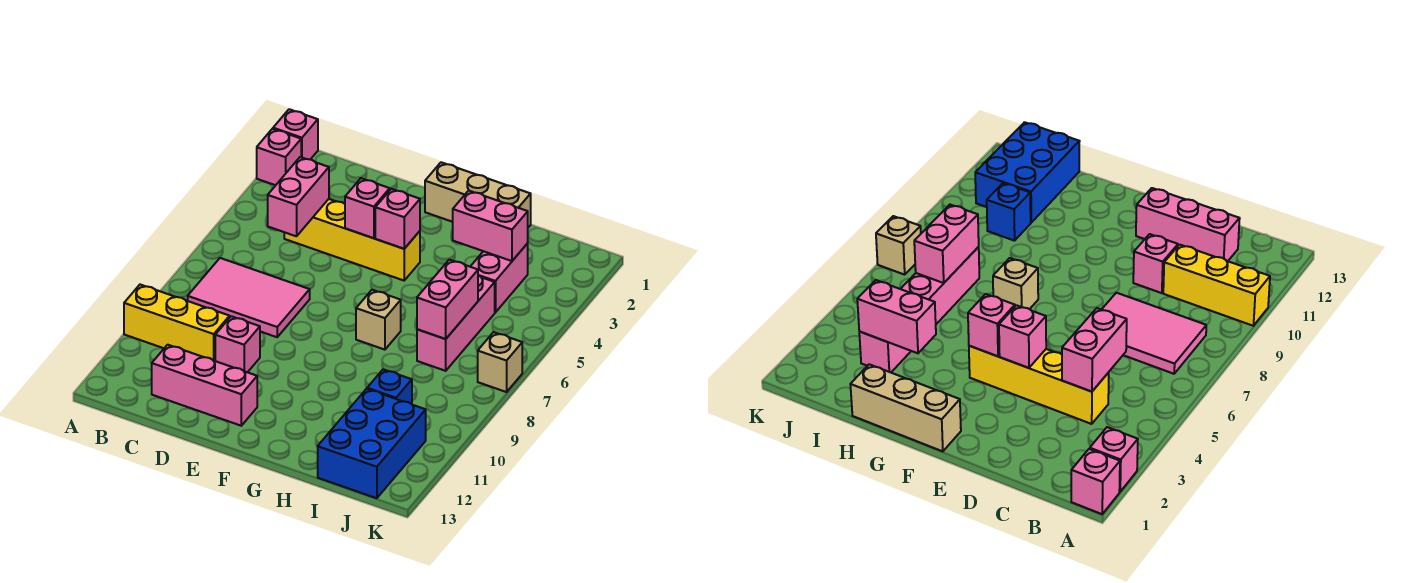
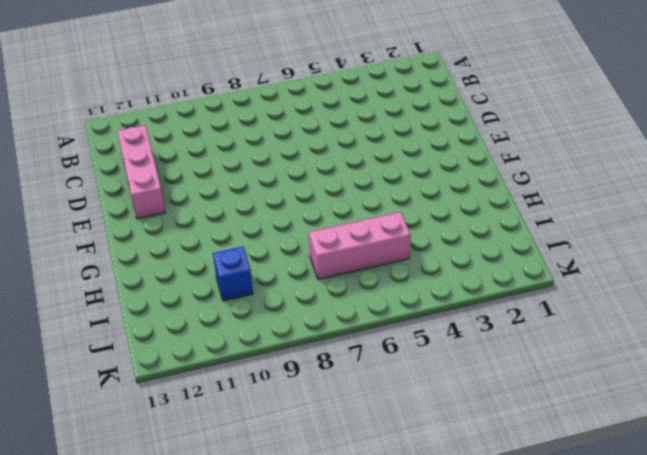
none -> pink brick A1 level 1
none -> pink brick A2 level 1
none -> yellow brick A10:C10 level 1

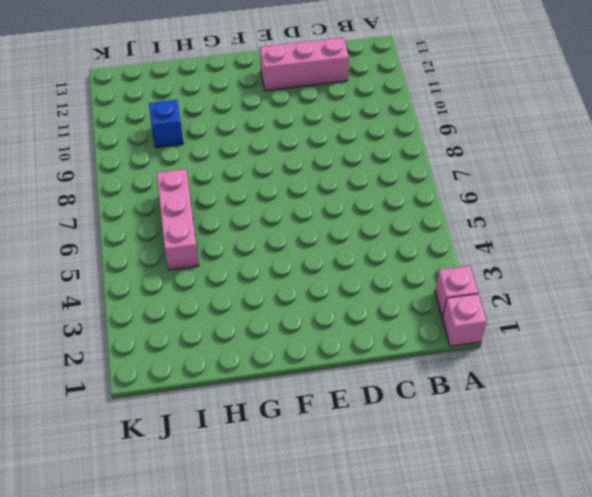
none -> yellow brick A10:C10 level 1
none -> pink tile B7:D8 level 1
none -> yellow brick C4:F4 level 1

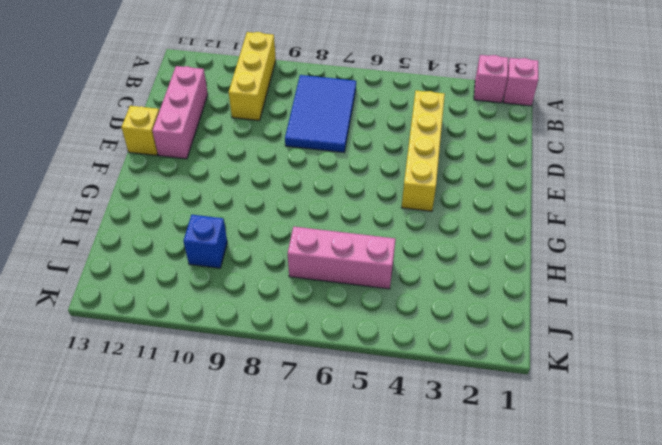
blue tile B7:D8 level 1 -> pink tile B7:D8 level 1
yellow brick E13 level 1 -> none
none -> pink brick D10 level 1
none -> tan brick F1:H1 level 1
none -> tan brick G7 level 1

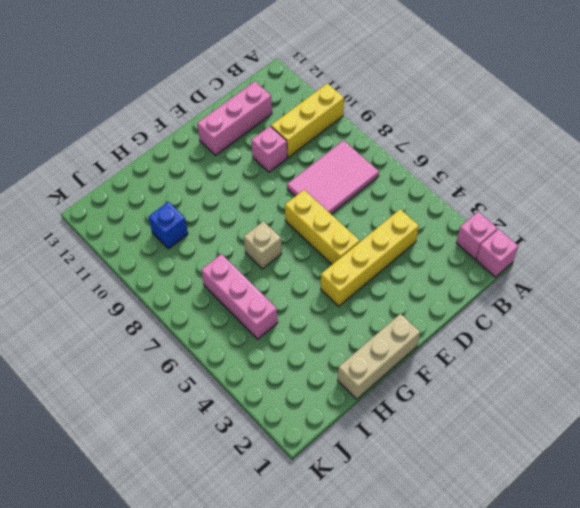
yellow brick E5:E7 level 1 -> none
none -> pink brick I3:I4 level 1
none -> blue brick I11:J13 level 1
none -> tan brick K7 level 1

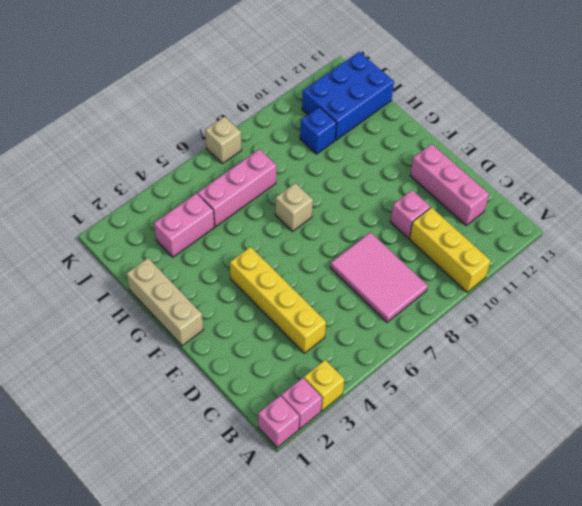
yellow brick A3 level 1 -> none
none -> pink brick C4:C5 level 2
none -> pink brick E4 level 2
none -> pink brick F4 level 2

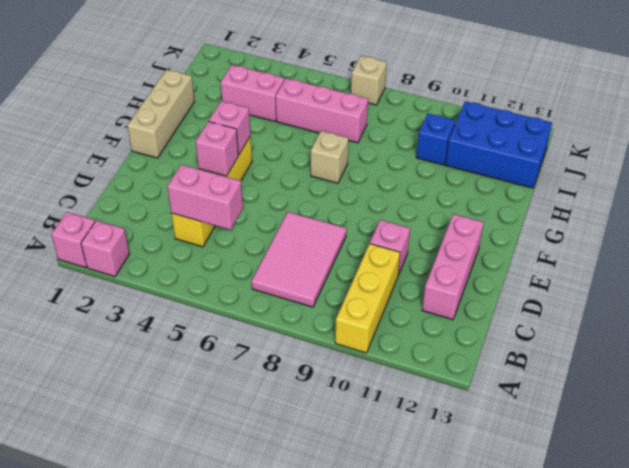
none -> pink brick H3:I3 level 2
none -> pink brick I6:I7 level 2

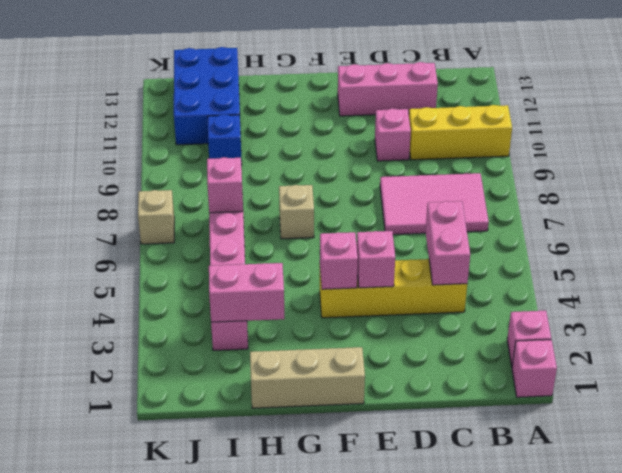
pink brick I7 level 2 -> pink brick I6:I7 level 2

